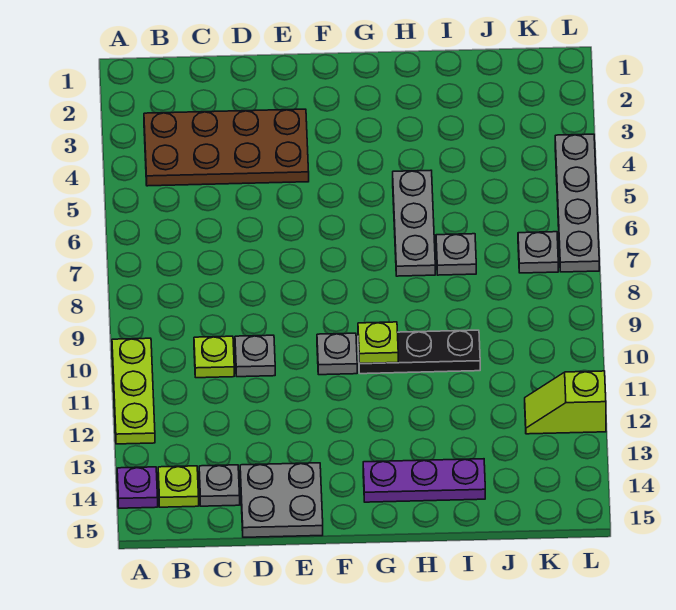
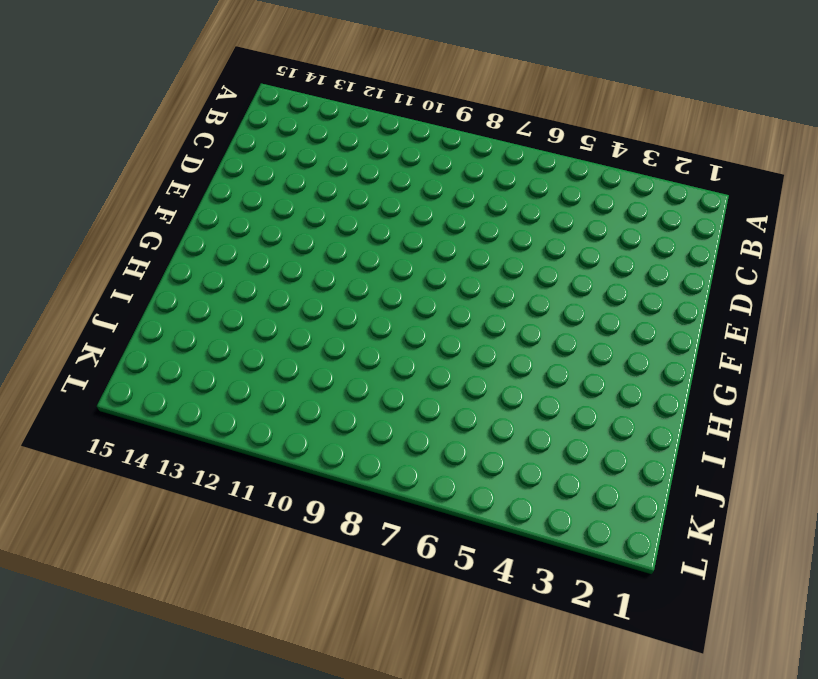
none -> lime plate A10:A12 level 1
none -> purple plate A14 level 1
none -> brown plate B3:E4 level 1

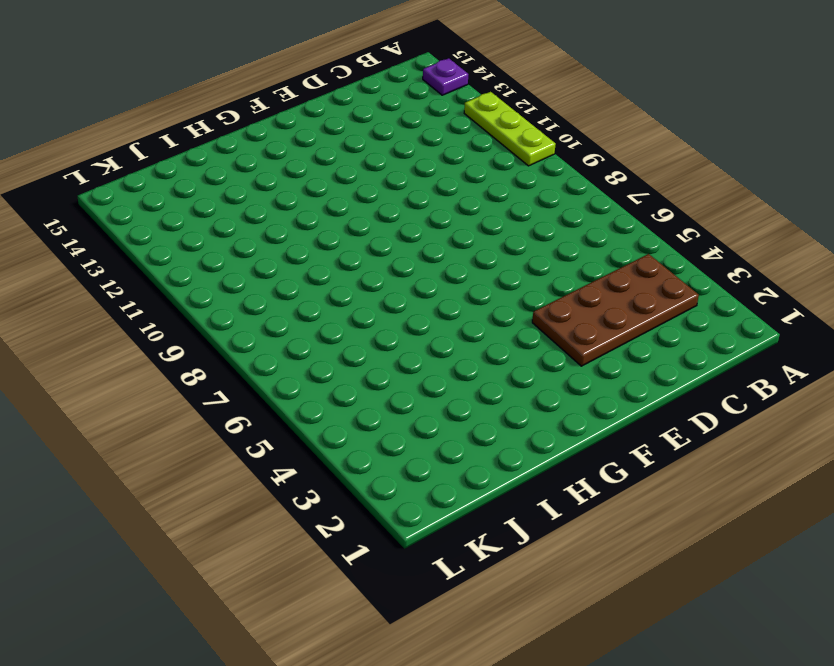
none -> lime plate B14 level 1
none -> lime plate C10 level 1
none -> grey plate C14 level 1

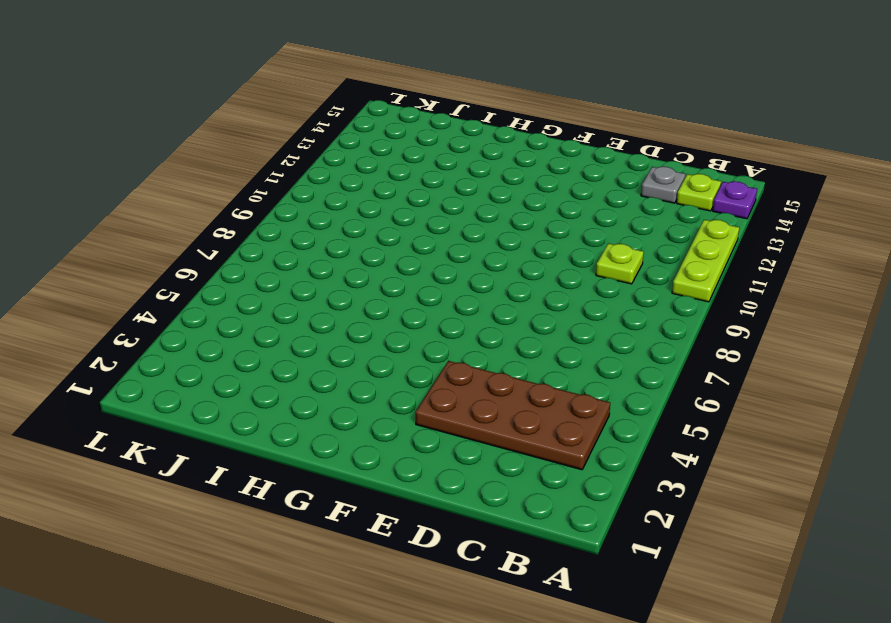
none -> grey plate D10 level 1
none -> grey plate D14:E15 level 1
none -> grey plate F10 level 1

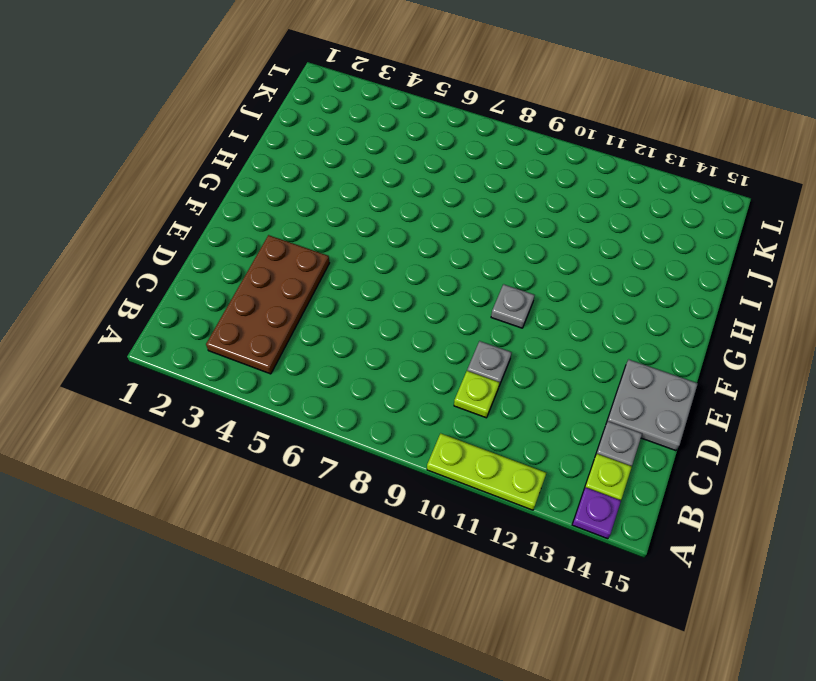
none -> black plate G10:I10 level 1
none -> purple plate G14:I14 level 1
none -> grey plate H5:H7 level 1

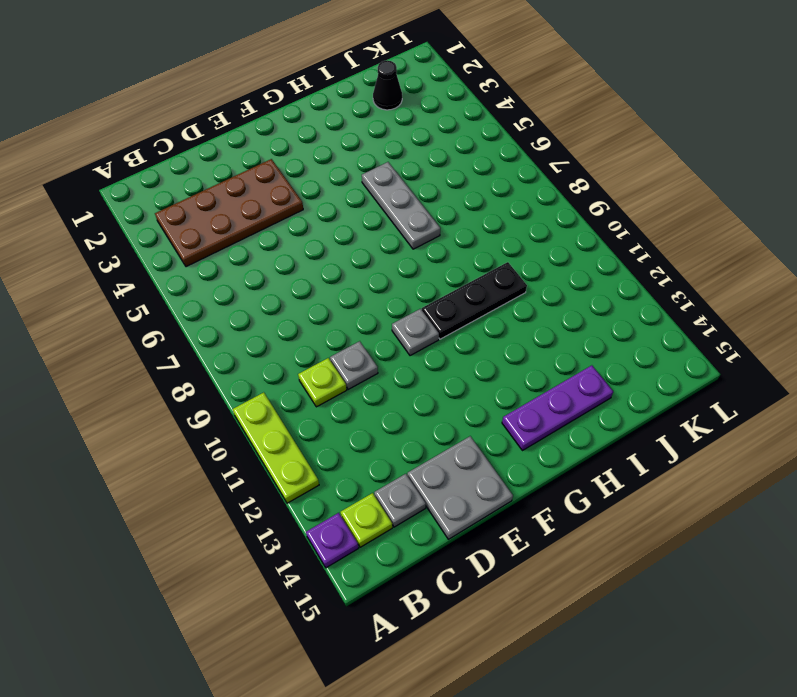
black cone J2 level 1 -> none
none -> grey plate I7 level 1
none -> grey plate K7 level 1
none -> lime slope K12:L12 level 1 top L

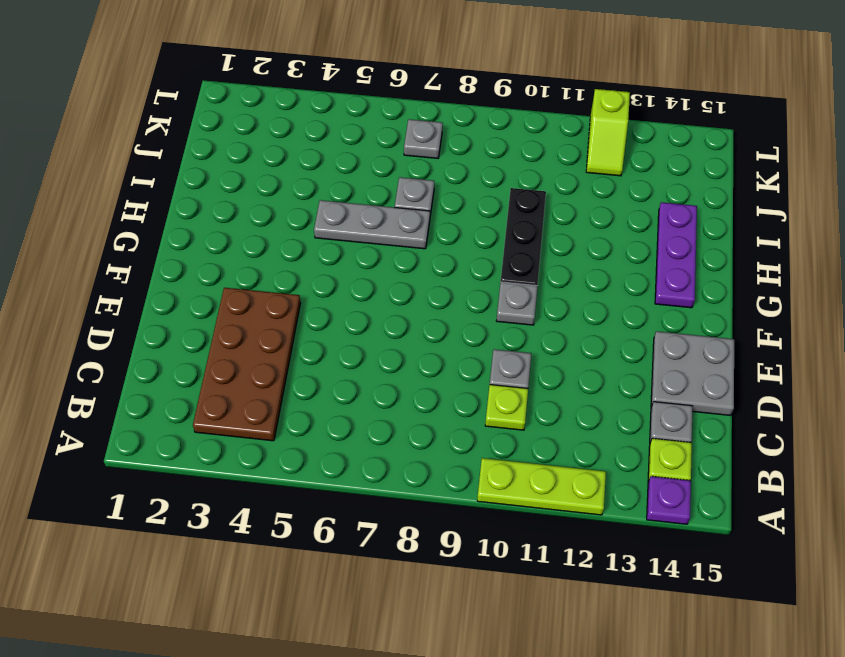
none -> grey plate L4:L7 level 1
none -> lime plate G10 level 2

